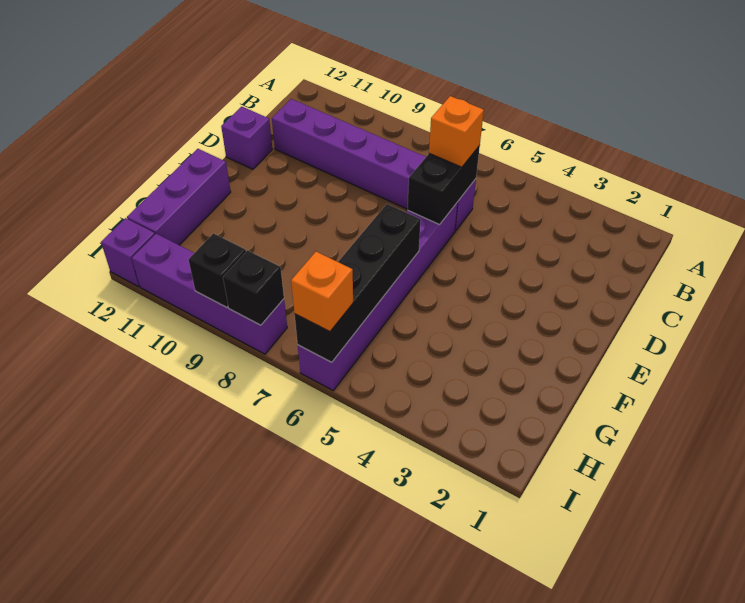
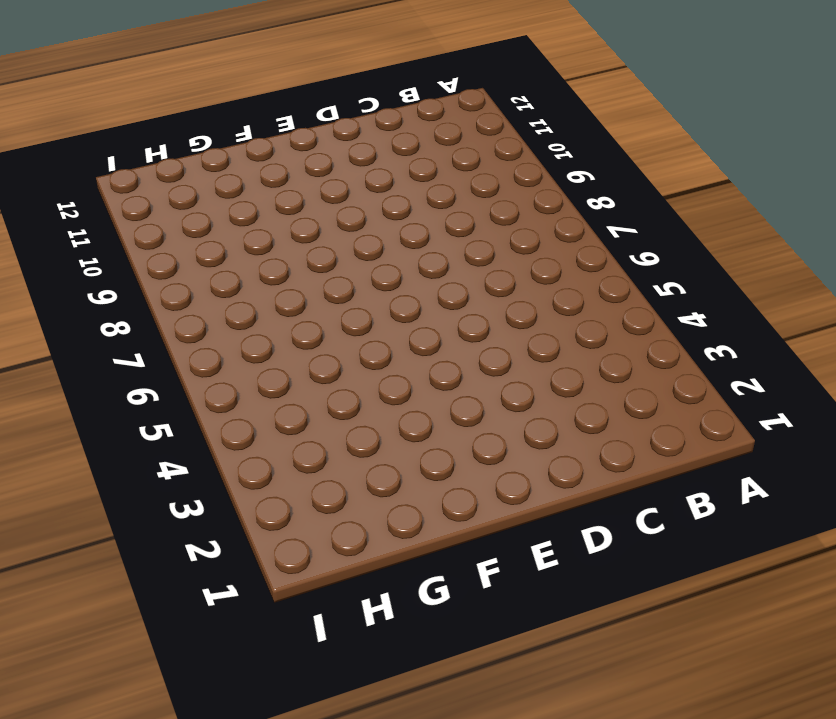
none -> purple brick C6:C11 level 1
none -> purple brick D6:I6 level 1
none -> purple brick D12 level 1

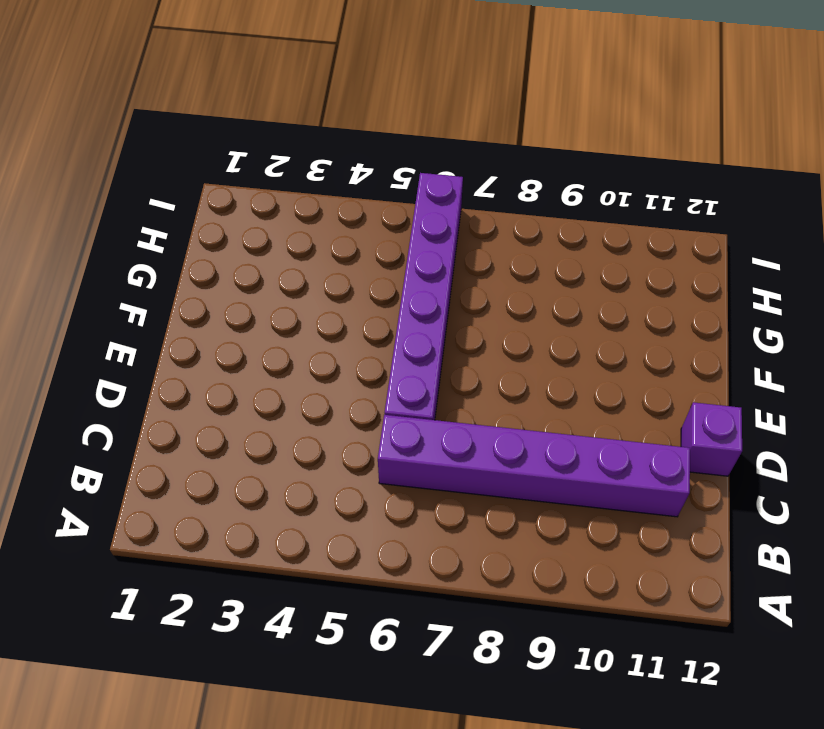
none -> purple brick F12:H12 level 1
none -> purple brick I8:I11 level 1
none -> purple brick I12 level 1

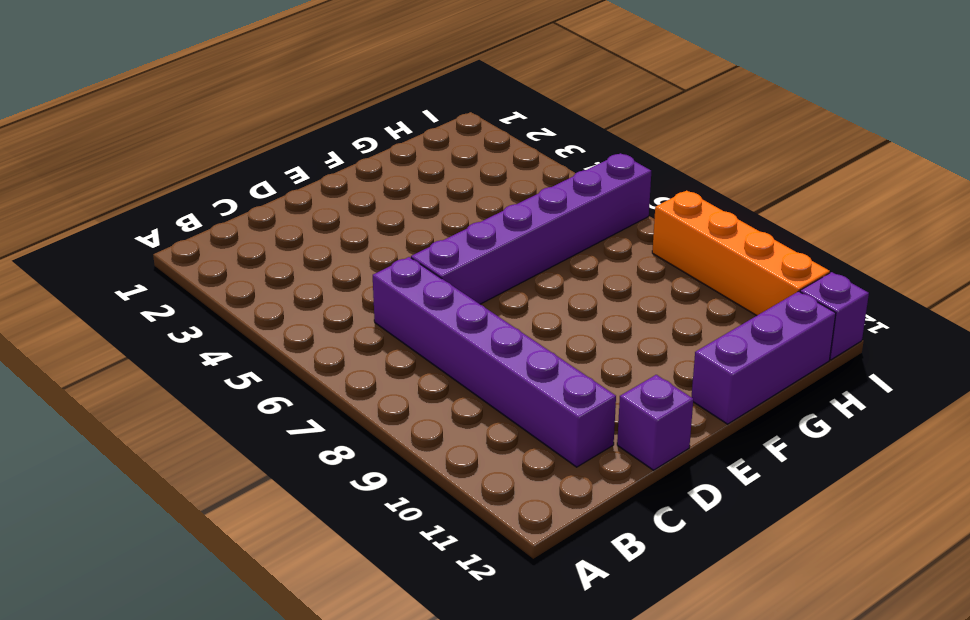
orange brick I8:I11 level 1 -> purple brick I8:I11 level 1
none -> black brick C6:D6 level 2
none -> black brick F6:I6 level 2
none -> black brick I8 level 2

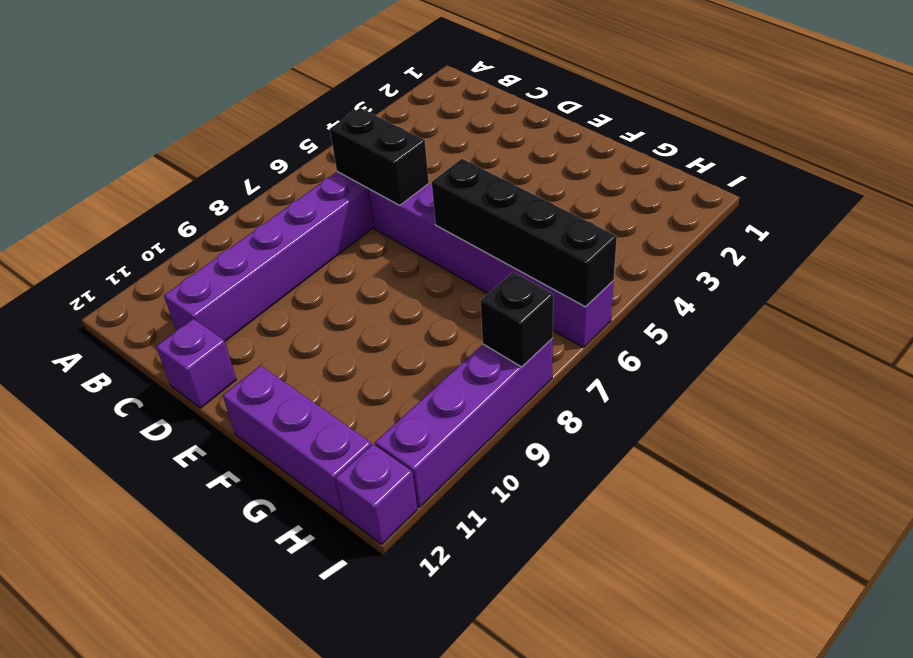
none -> black brick I9 level 2
none -> orange brick C6 level 3
none -> orange brick I6 level 3

